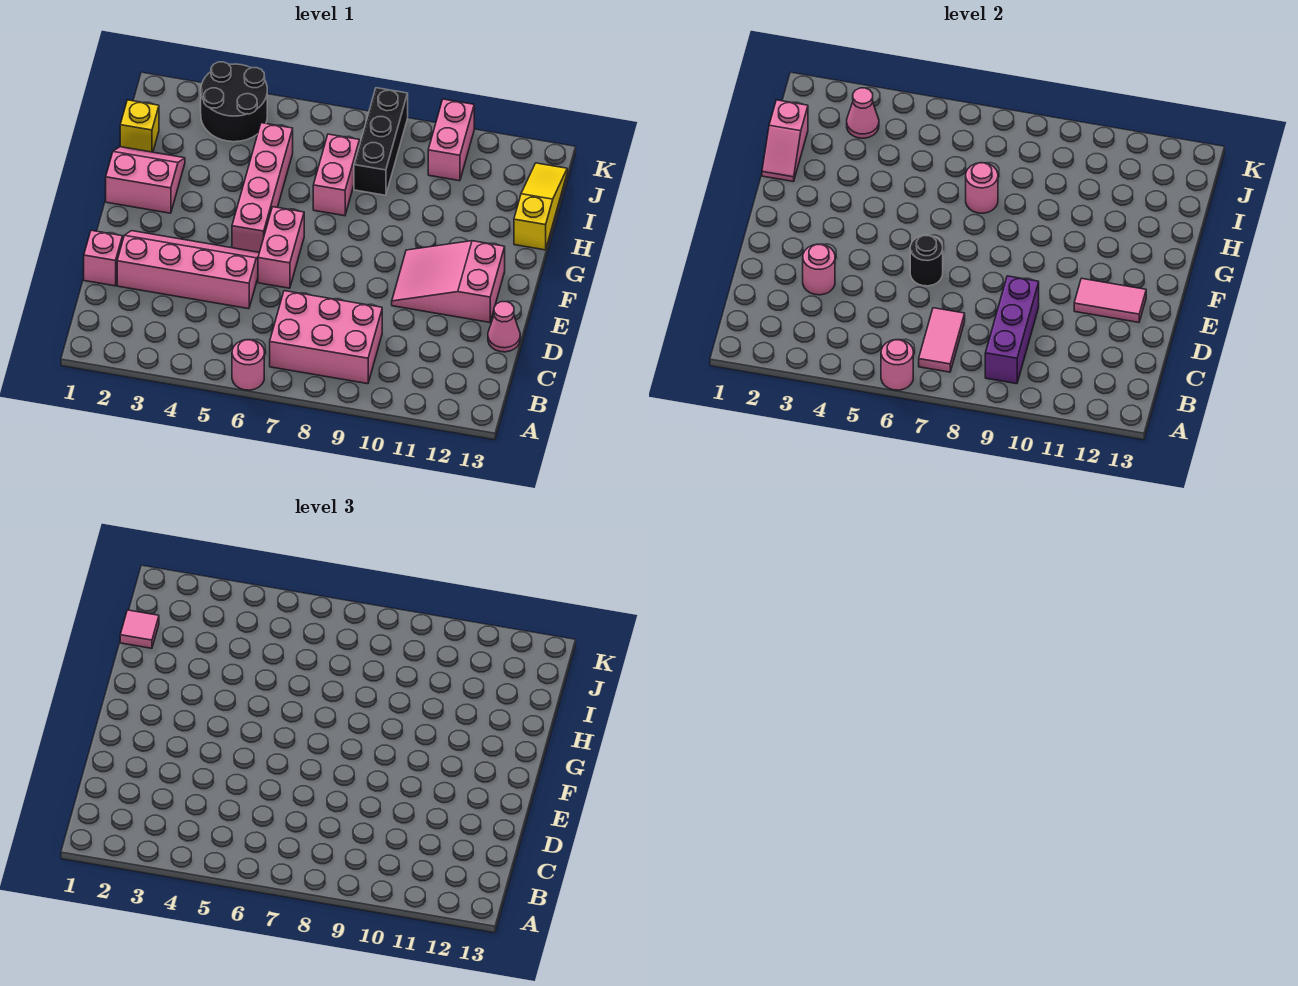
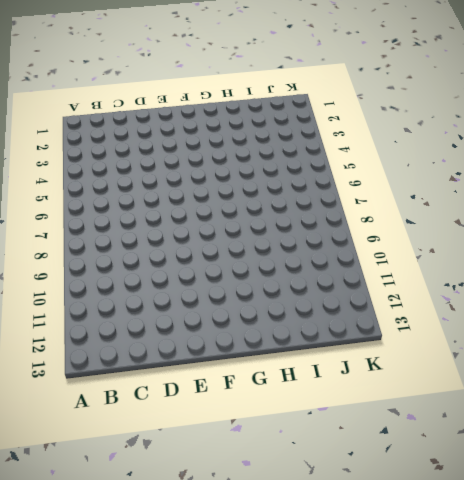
none -> pink round brick A6 level 1
none -> pink brick B7:C9 level 1
none -> pink brick D1 level 1

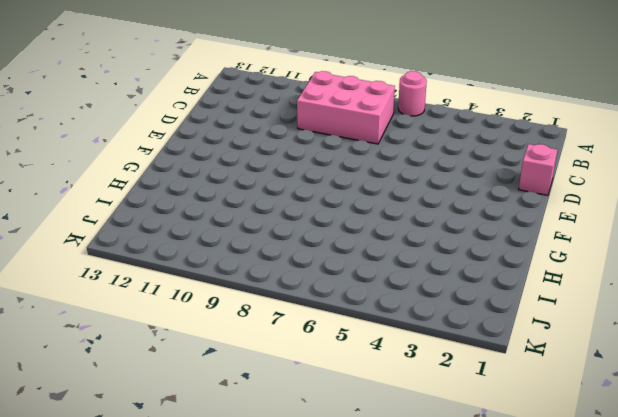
none -> pink slope D2:E5 level 1 top D
none -> pink cone D13 level 1
none -> pink brick E6:F6 level 1

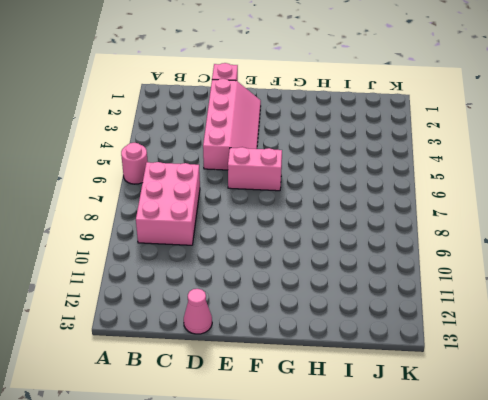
none -> pink slope E10:F12 level 1 top 12
none -> pink brick F5:I5 level 1
none -> pink slope G1:H2 level 1 top G

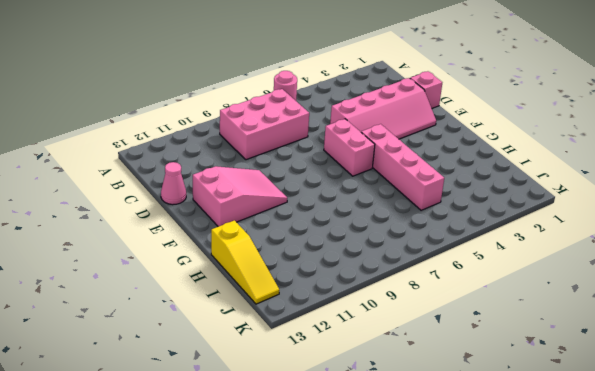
none -> pink slope G1:H2 level 1 top G
none -> pink brick H7:I7 level 1
none -> yellow brick I1 level 1

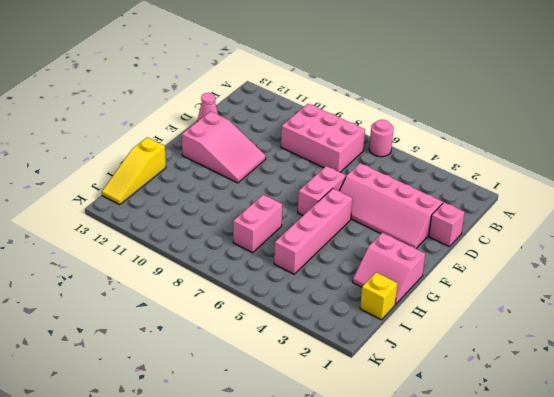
none -> black brick I8:K8 level 1
none -> black round brick J3:K4 level 1
none -> pink brick J10:K10 level 1

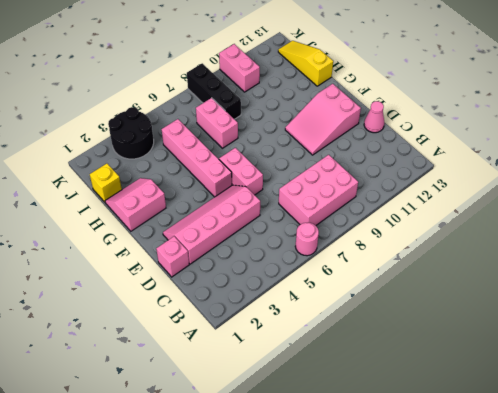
none -> pink round brick A6 level 2
none -> pink tile B7:C7 level 2
none -> purple brick B9:D9 level 2

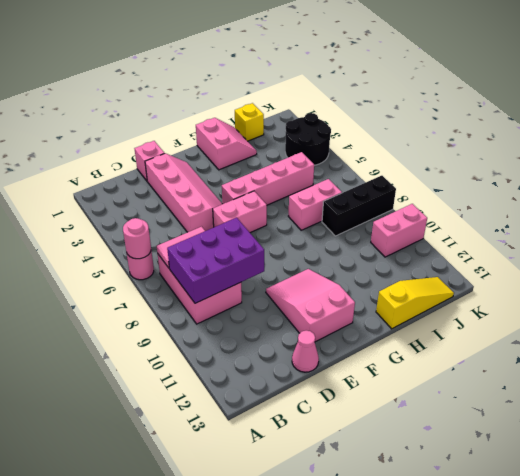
purple brick B8:D9 level 2 -> purple brick B9:D9 level 2
none -> pink round brick D3 level 2
none -> black round brick E6 level 2
none -> pink tile E11:E12 level 2

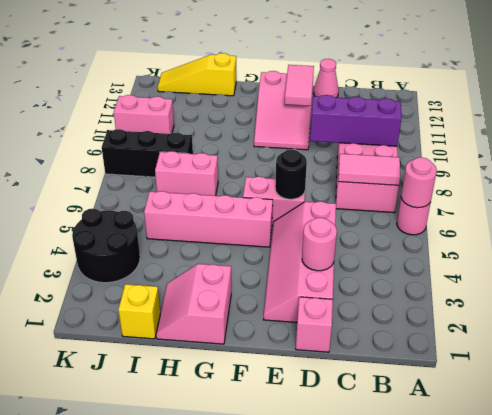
none -> pink slope H1:I1 level 2 top I
none -> pink round brick H7 level 2
none -> pink cone J3 level 2

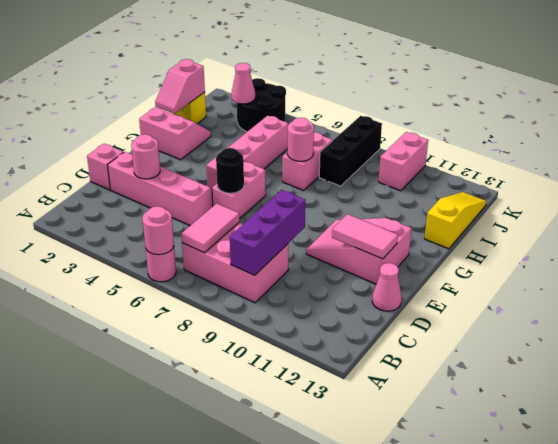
none -> pink tile I1 level 3

